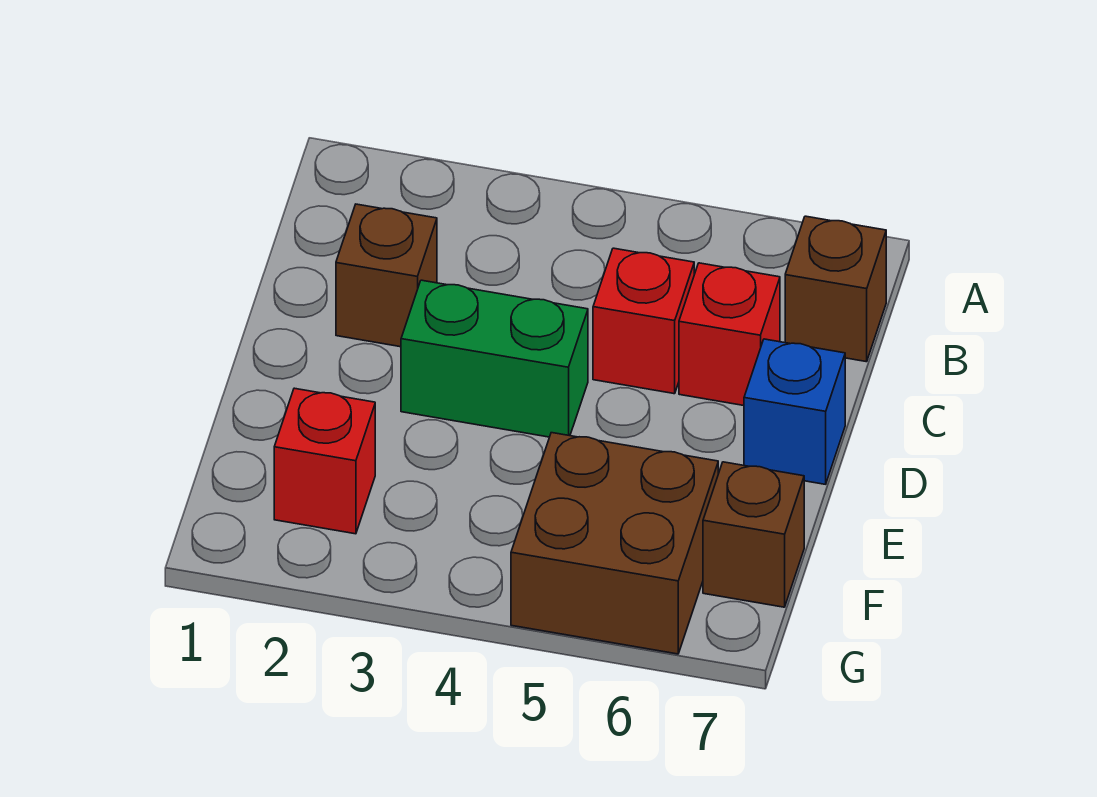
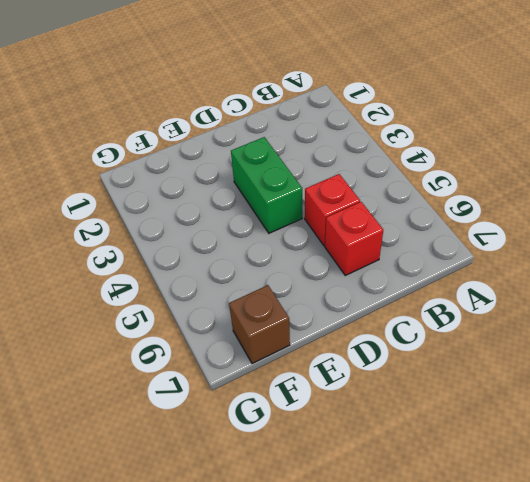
none -> brown brick B7 level 1
none -> brown brick C2 level 1

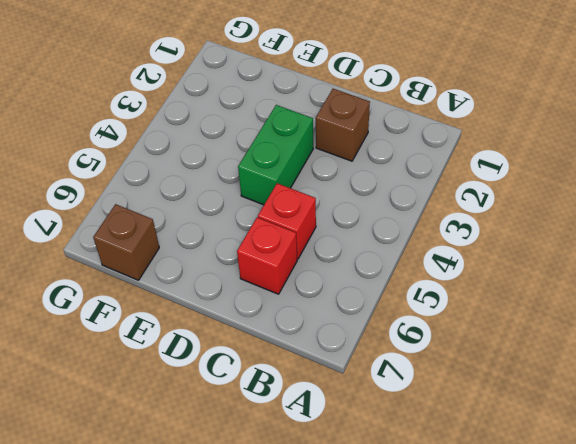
none -> brown brick B7 level 1
none -> blue brick D7 level 1

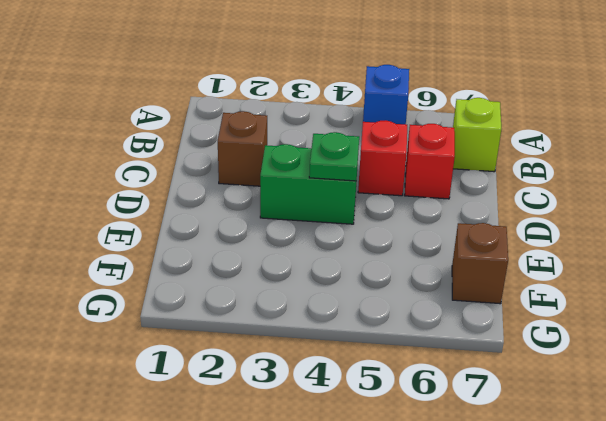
blue brick A5 level 1 -> blue brick D7 level 1
lime brick B7 level 1 -> brown brick B7 level 1
green plate D4 level 2 -> none
none -> red brick F2 level 1
none -> brown brick F5:G6 level 1

